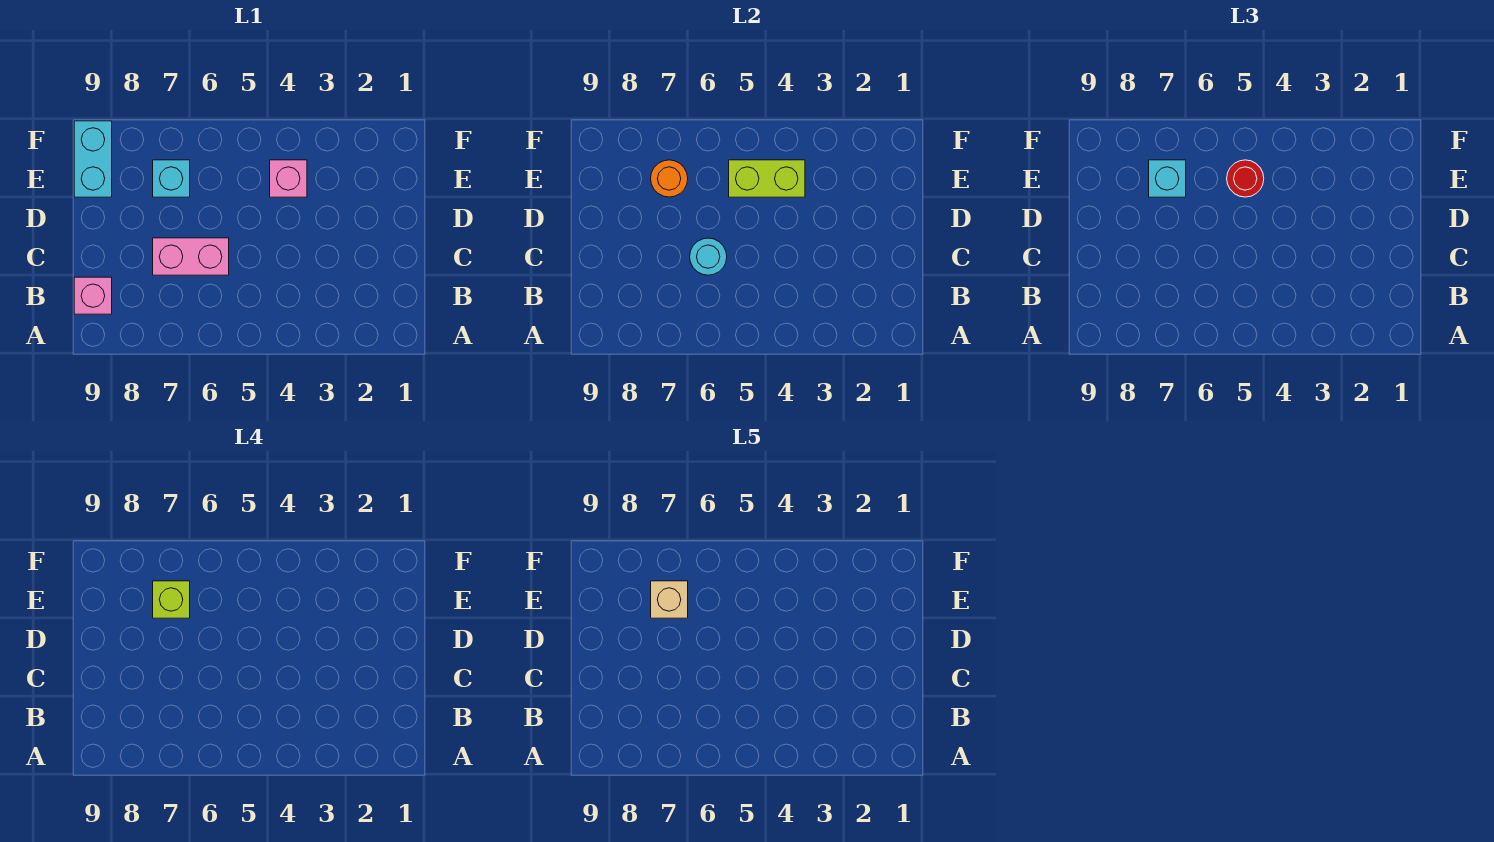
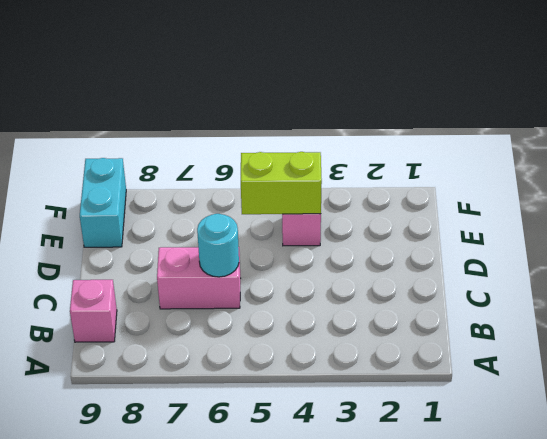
none -> cyan brick E7 level 1
none -> orange round brick E7 level 2
none -> red round brick E5 level 3

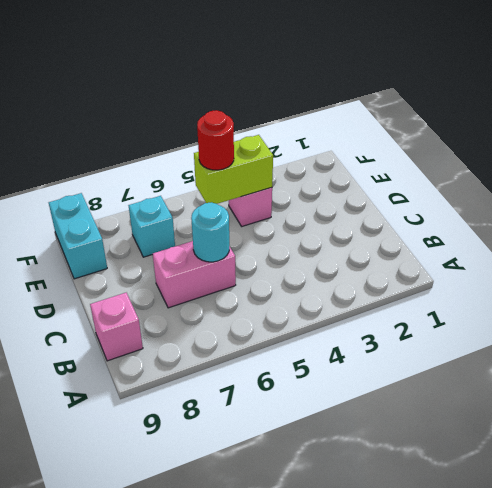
none -> orange round brick E7 level 2
none -> cyan brick E7 level 3
none -> lime brick E7 level 4

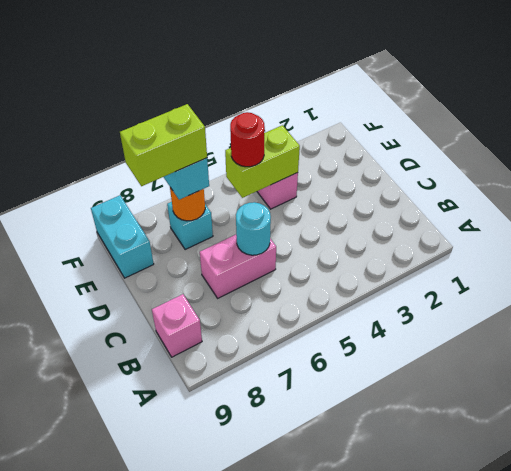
lime brick E7:E8 level 4 -> lime brick E7 level 4
none -> tan brick E7 level 5

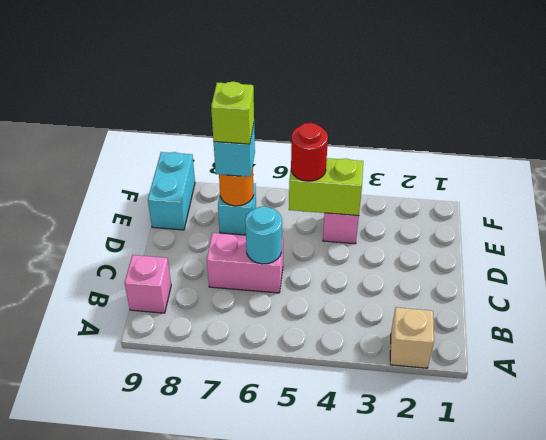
tan brick A2 level 1 -> tan brick E7 level 5

